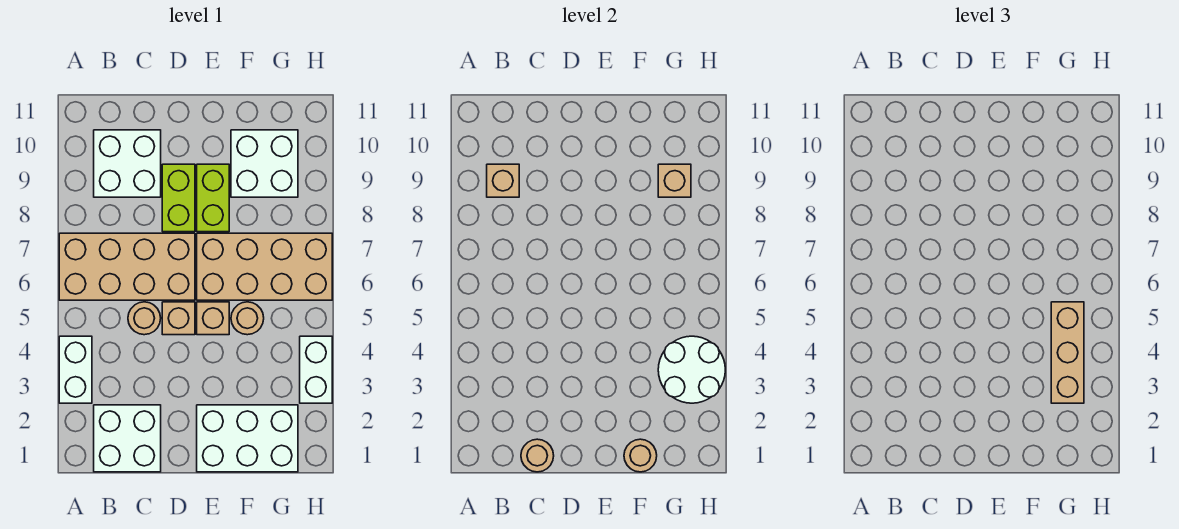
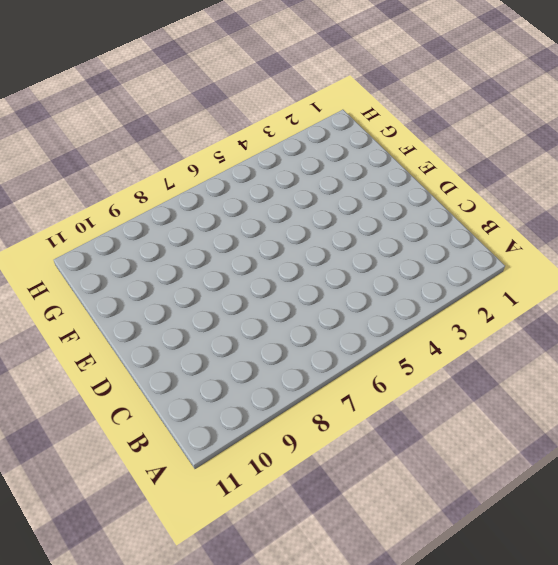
none -> white brick A3:A4 level 1
none -> tan brick A6:D7 level 1
none -> white brick B1:C2 level 1

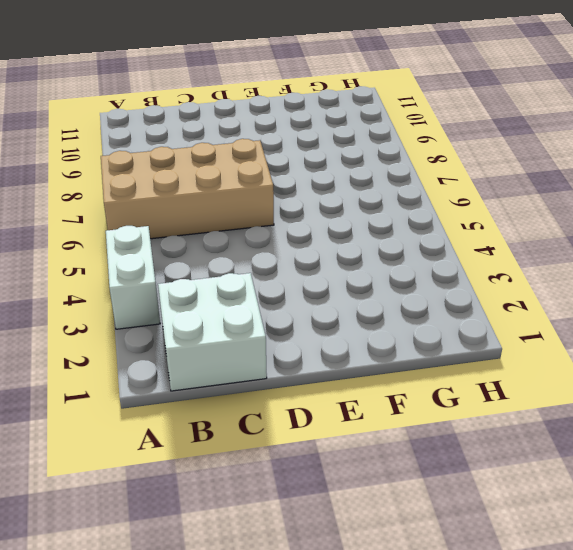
none -> white brick B9:C10 level 1
none -> tan round brick C5 level 1
none -> tan brick D5 level 1

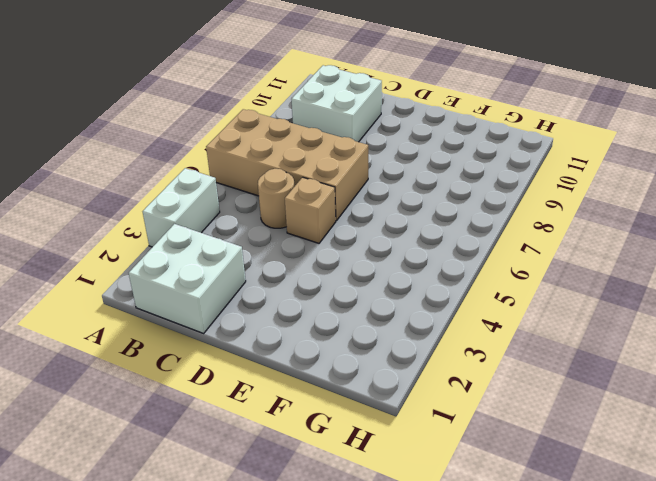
none -> lime brick D8:D9 level 1
none -> white brick E1:G2 level 1
none -> tan brick E5 level 1

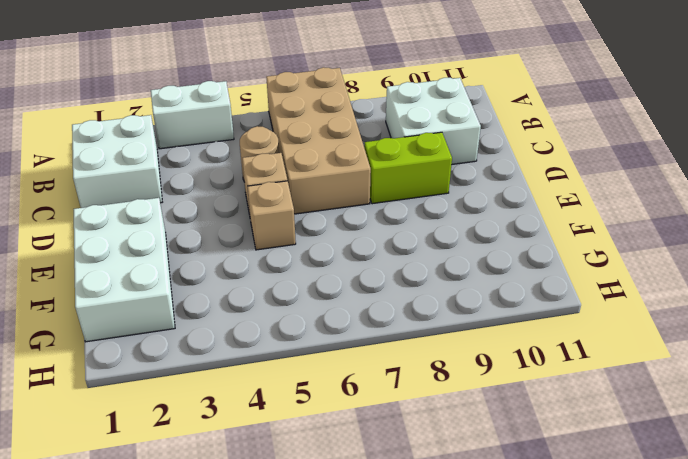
none -> tan brick E6:H7 level 1
none -> lime brick E8:E9 level 1
none -> tan round brick F5 level 1

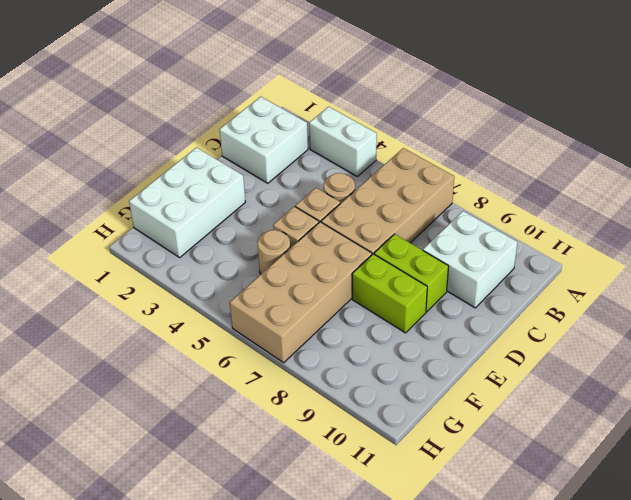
none -> white brick F9:G10 level 1
none -> white brick H3:H4 level 1
none -> tan brick B9 level 2

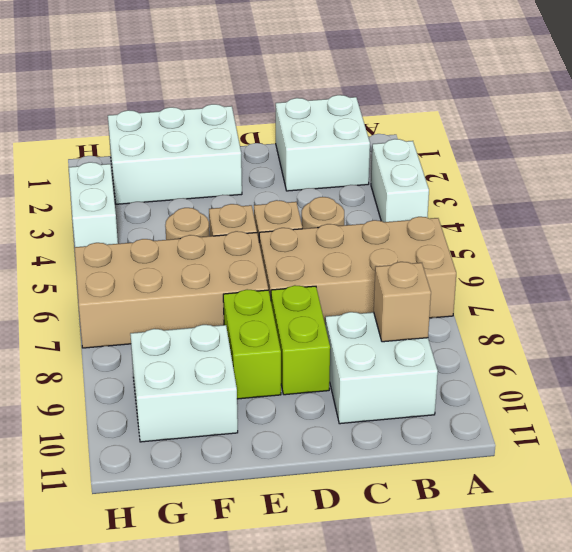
none -> tan round brick C1 level 2
none -> tan round brick F1 level 2
none -> white round brick G3:H4 level 2

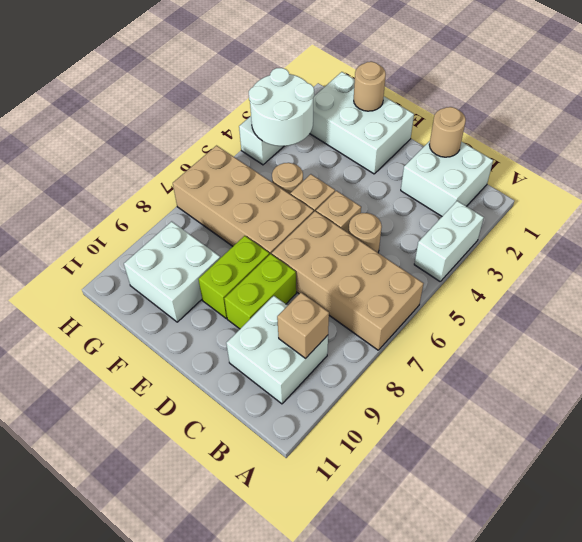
none -> tan brick G9 level 2
none -> tan brick G3:G5 level 3

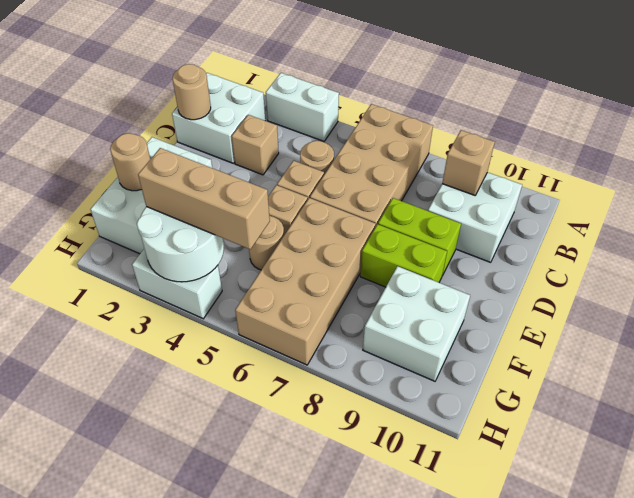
tan brick C3 level 1 -> tan brick G9 level 2

